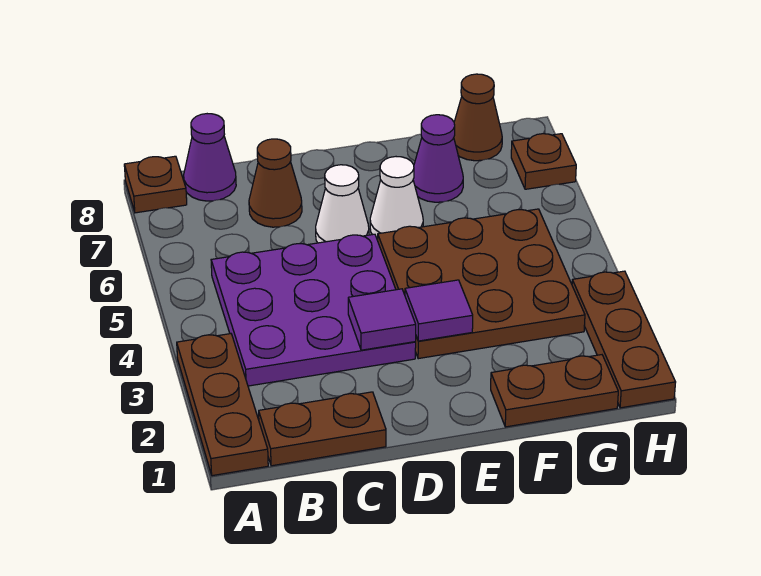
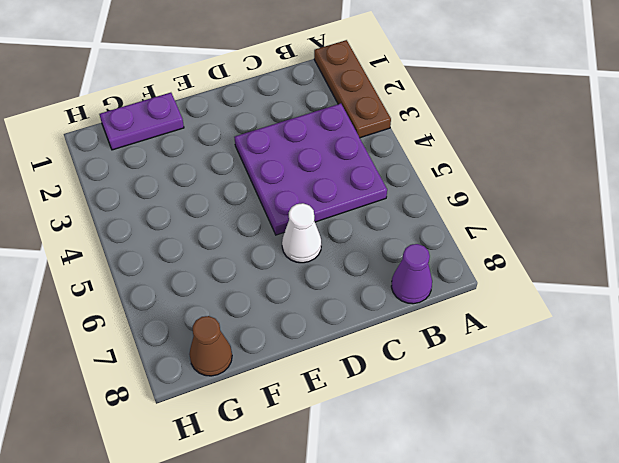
purple plate F1:G1 level 1 -> brown plate F1:G1 level 1
none -> brown plate A8 level 1
none -> brown plate B1:C1 level 1
none -> brown cone C7 level 1

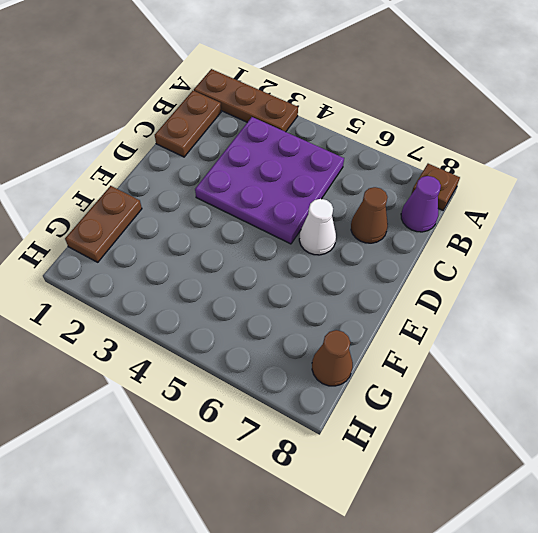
none -> brown plate E3:G5 level 1
none -> white cone E6 level 1
none -> purple cone F7 level 1

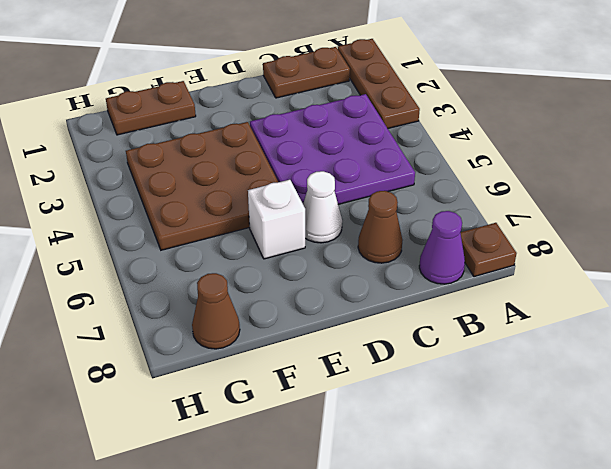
white brick E6 level 1 -> white cone E6 level 1
none -> purple cone F7 level 1
none -> brown plate H1:H3 level 1
none -> brown plate H7 level 1

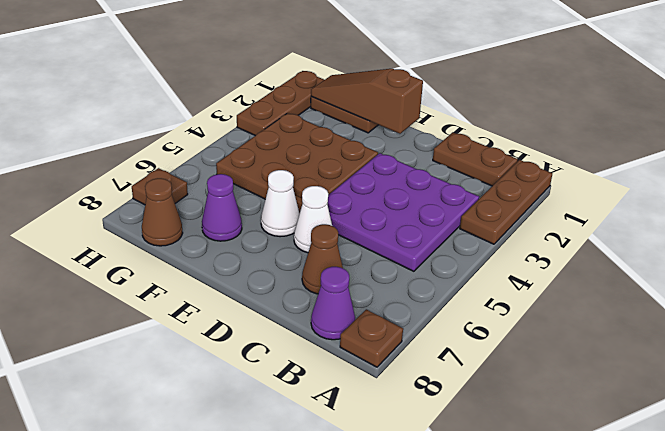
brown slope E1:G1 level 2 top E -> none
none -> purple tile D3 level 2
none -> purple tile E3 level 2

